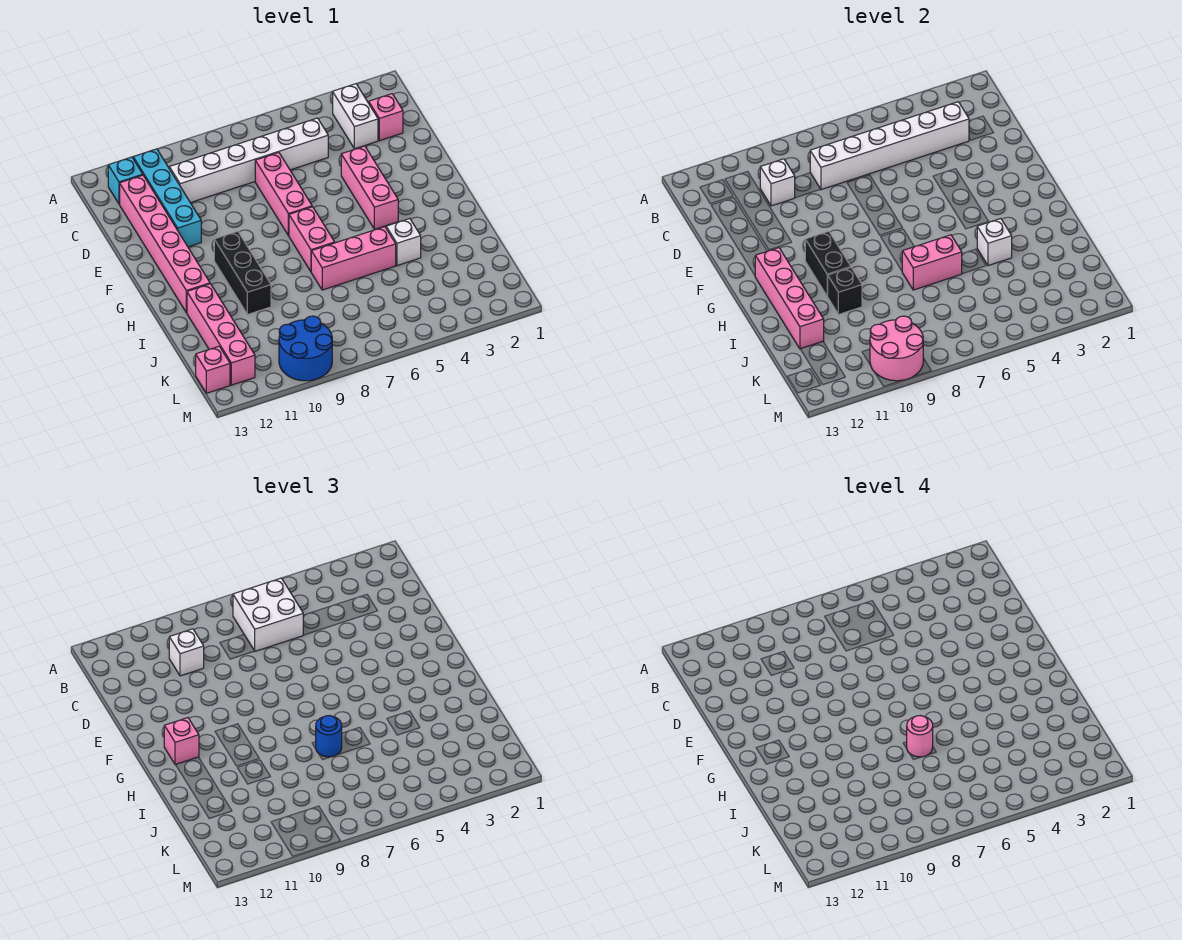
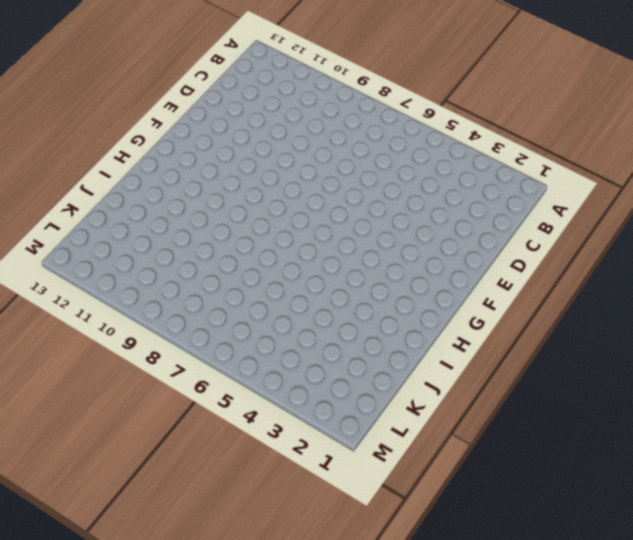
none -> white brick B3:C3 level 1
none -> cyan brick B11:E11 level 1
none -> cyan brick B12 level 1

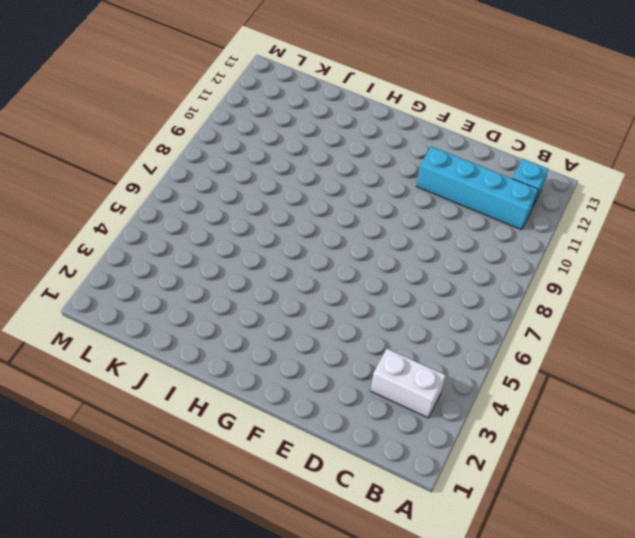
none -> pink brick C2 level 1
none -> white brick C5:C10 level 1
none -> pink brick C12:H12 level 1

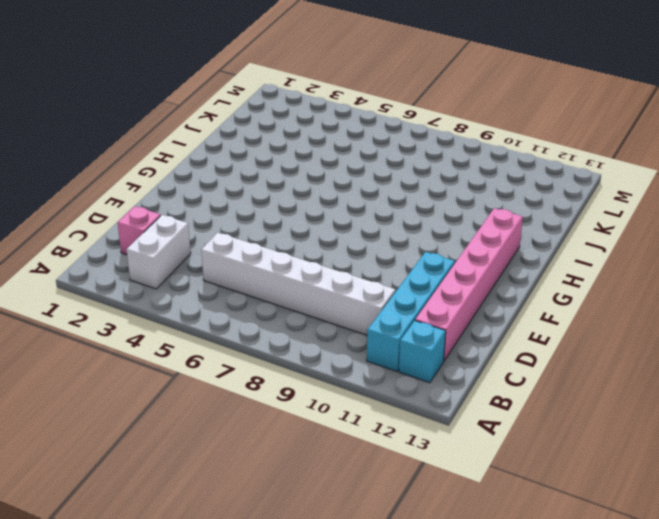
none -> pink brick D7:F7 level 1
none -> pink brick E4:G4 level 1
none -> pink brick G7:H7 level 1

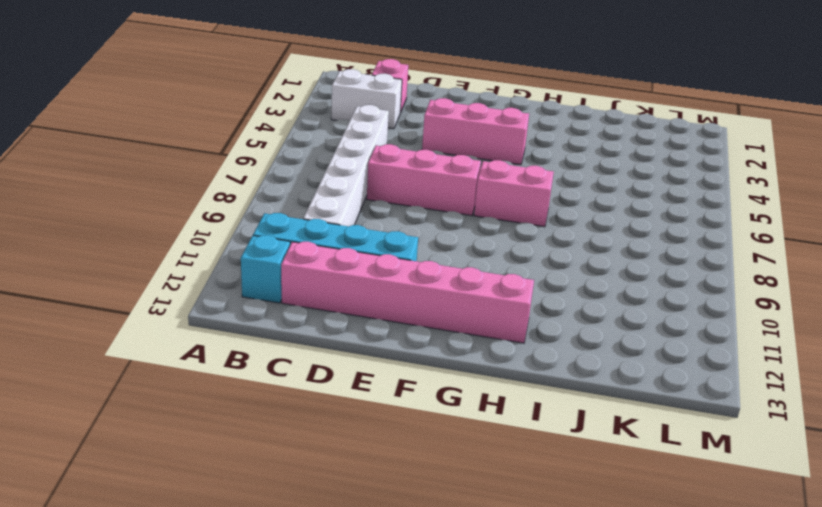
none -> black brick G10:I10 level 1
none -> white brick I4 level 1
none -> pink brick I5:I7 level 1

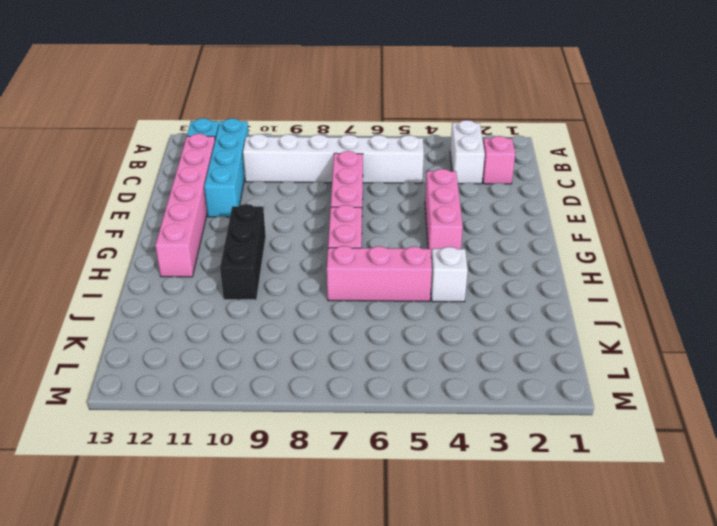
none -> pink brick I12:L12 level 1
none -> blue round brick L9:M10 level 1
none -> pink brick L13 level 1

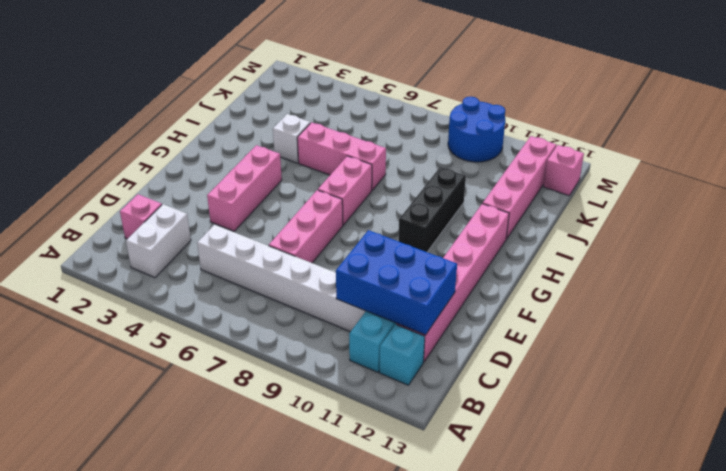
blue brick C10:D12 level 2 -> white brick C10 level 2
none -> white brick C3:C8 level 2
none -> black brick G10:H10 level 2
none -> pink brick G12:J12 level 2

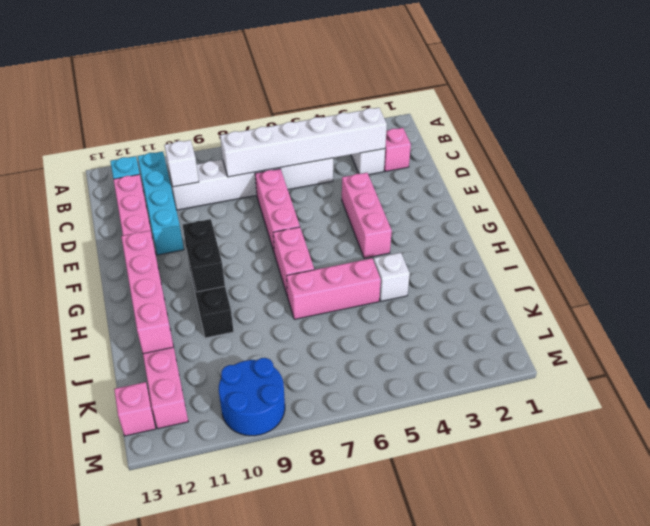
none -> white brick I4 level 2
none -> pink brick I6:I7 level 2
none -> black brick I10 level 2

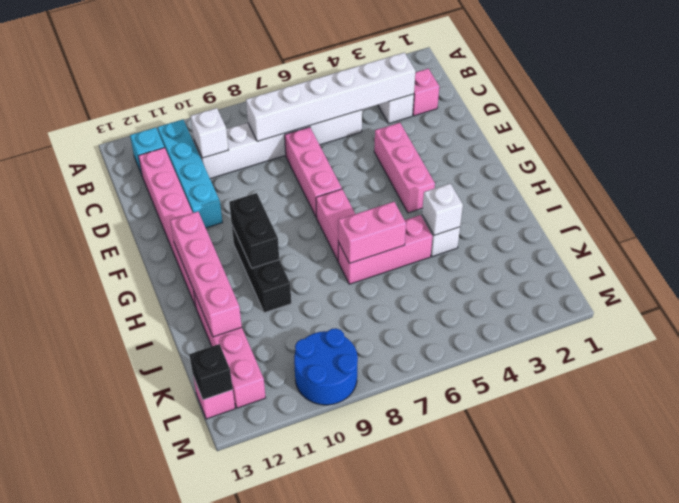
black brick L13 level 2 -> black brick I10 level 2
none -> pink round brick L9:M10 level 2
none -> white brick B6:C7 level 3
none -> white brick C10 level 3

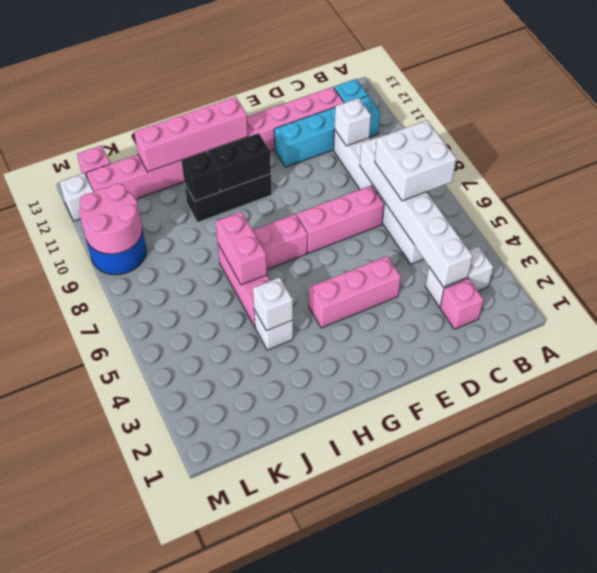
white brick M12 level 1 -> white brick C10 level 3
none -> pink brick G12 level 3
none -> blue round brick I7 level 3
none -> pink round brick I7 level 4

